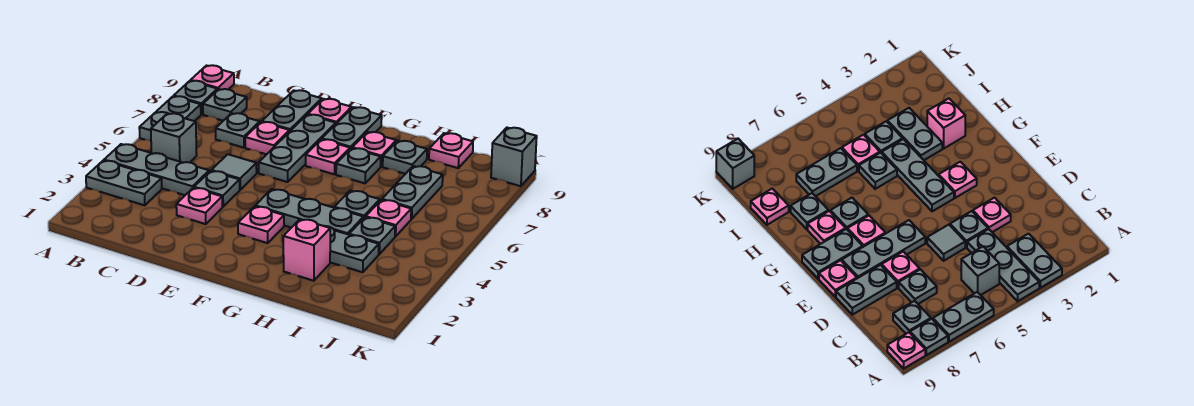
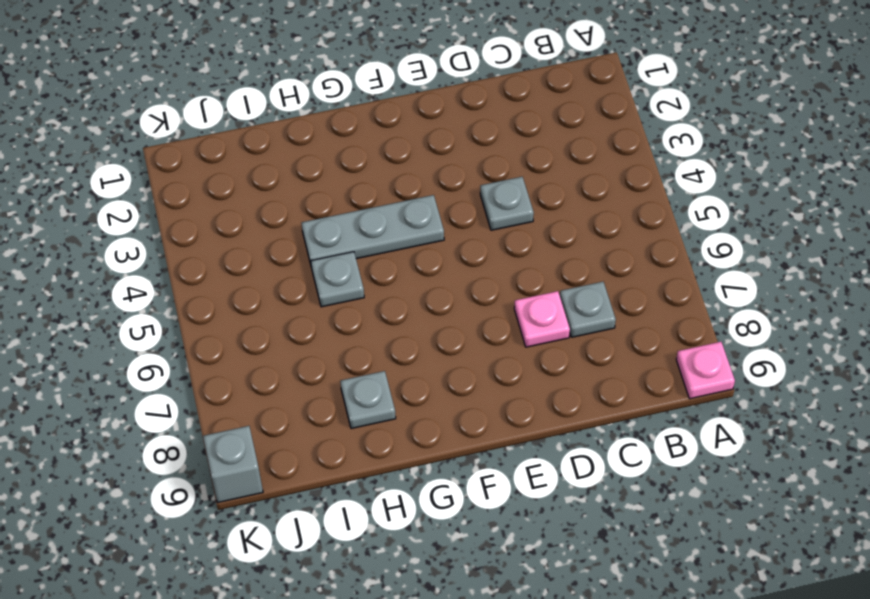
none -> grey plate A3:B3 level 1
none -> grey plate A4:C4 level 1
none -> grey plate A6:A7 level 1
none -> grey plate A8 level 1

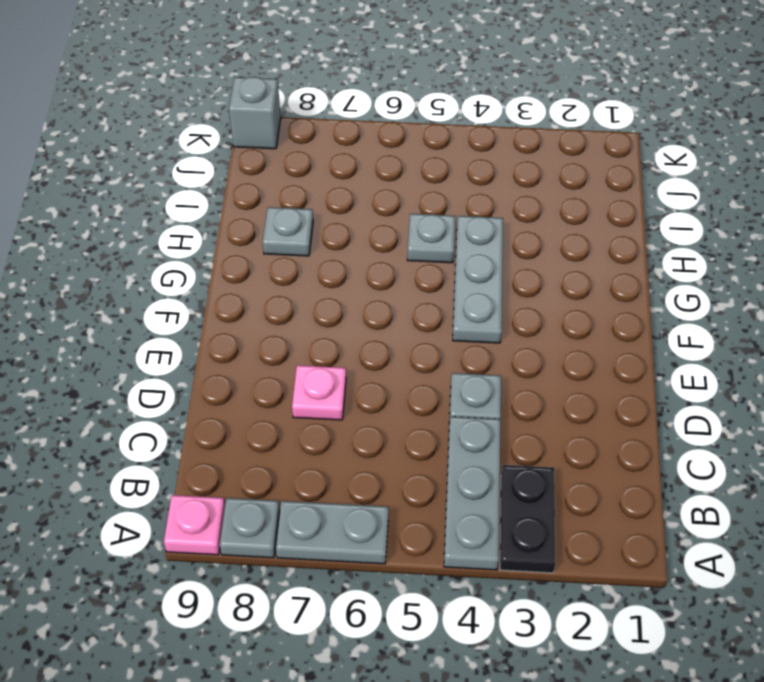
black plate A3:B3 level 1 -> grey plate A3:B3 level 1
none -> grey brick B5 level 1
none -> grey plate B8 level 1
none -> grey plate C7 level 1
none -> pink plate D3 level 1

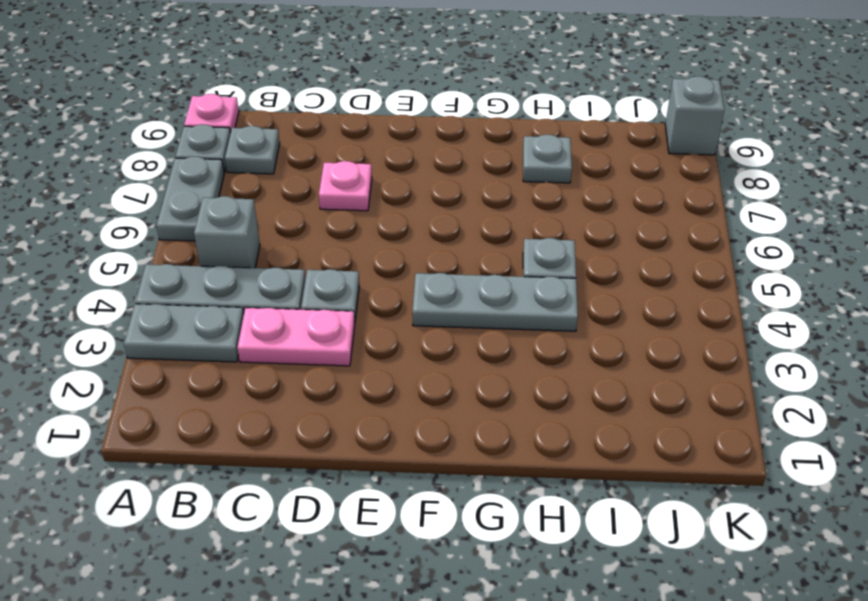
pink plate C3:D3 level 1 -> pink plate D3 level 1
none -> grey plate C7 level 1
none -> grey tile D5 level 1
none -> grey plate D8:D9 level 1
none -> grey plate E6:E8 level 1

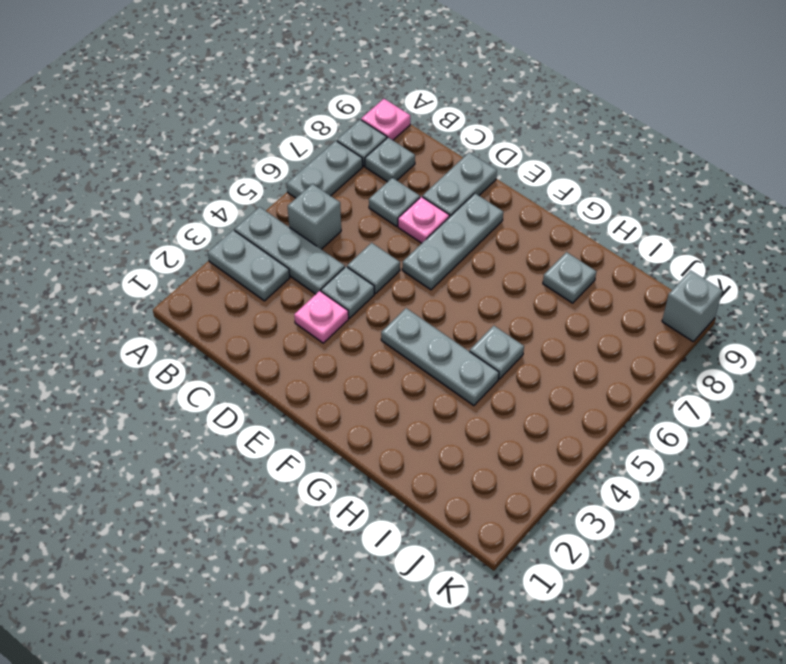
none -> pink plate E9 level 1
none -> pink plate F3 level 1
none -> pink plate F7 level 1
none -> grey plate F8:F9 level 1

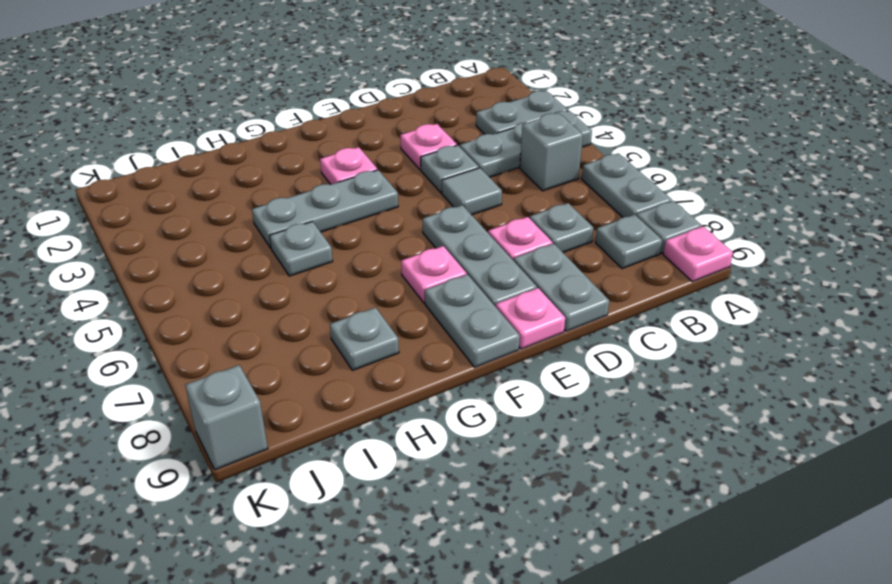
none -> grey plate G7 level 1
none -> pink plate G8 level 1
none -> pink brick H2 level 1
none -> grey plate H3:I3 level 1

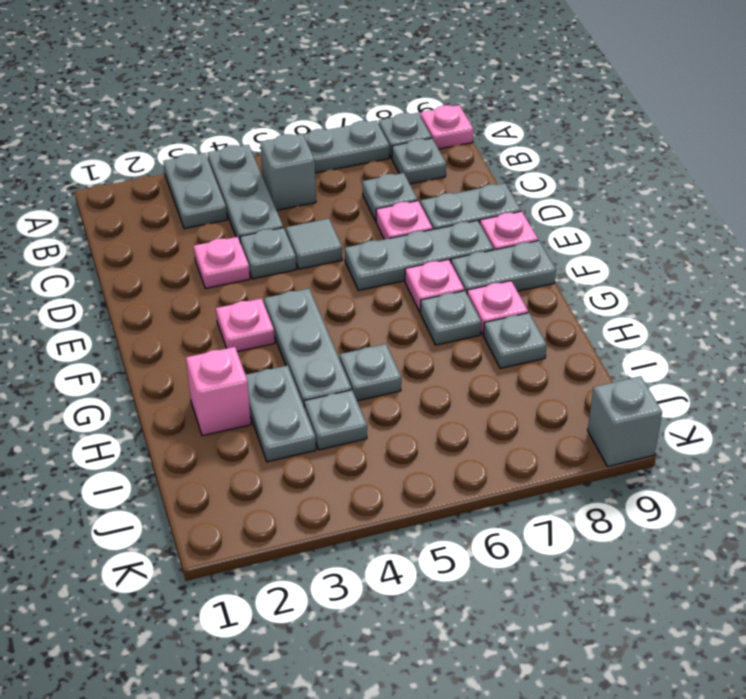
none -> pink plate I5 level 1
none -> grey plate I6:I7 level 1
none -> pink plate I9 level 1

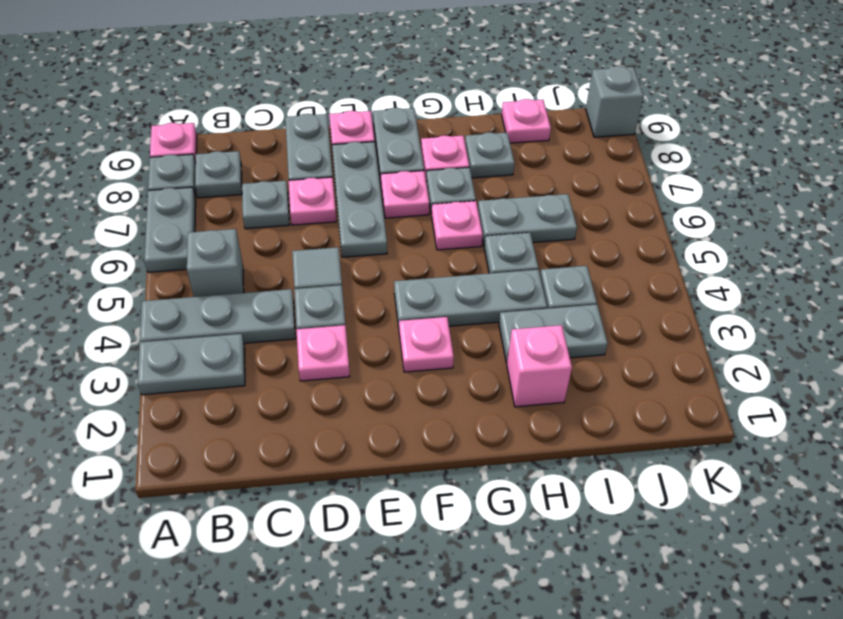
pink plate G6 level 1 -> pink plate I5 level 1
grey plate H6:I6 level 1 -> grey plate I6:I7 level 1

